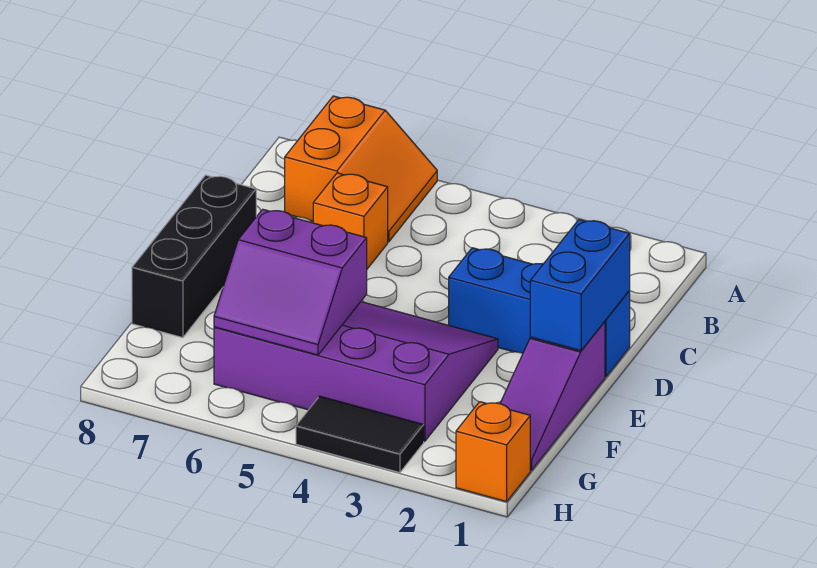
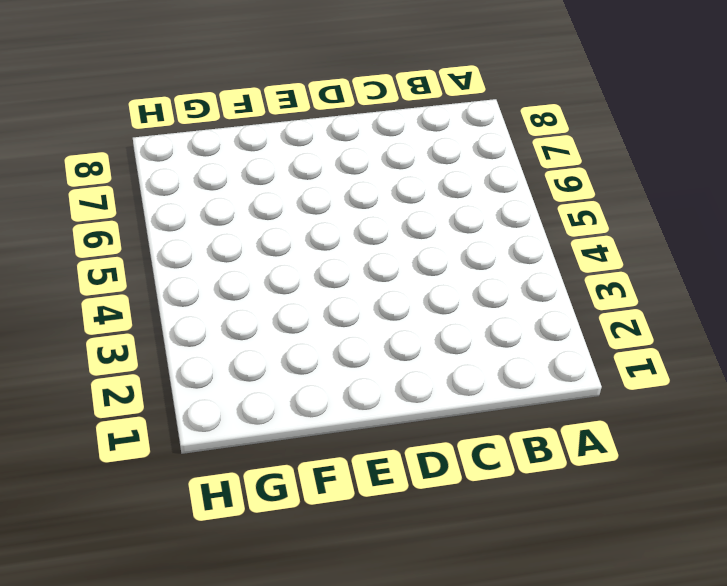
none -> orange slope A6:B7 level 1 top 7
none -> orange brick C6 level 1

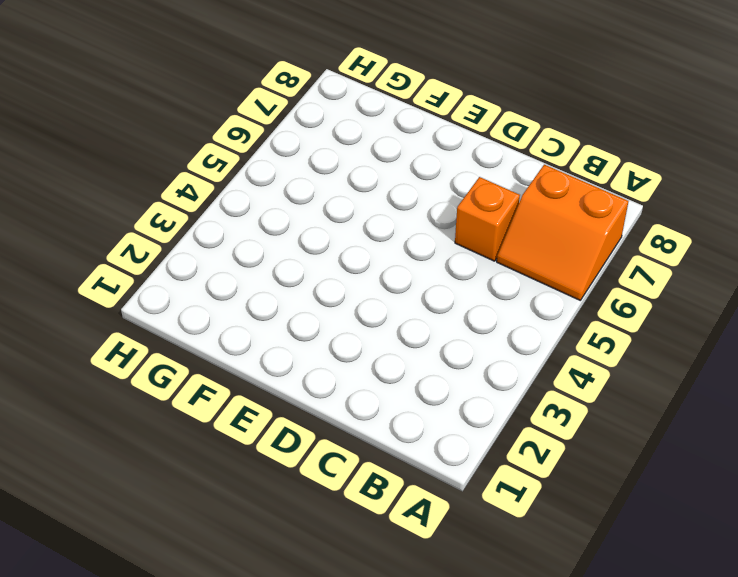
none -> blue brick D1:D3 level 1
none -> black brick D8:F8 level 1

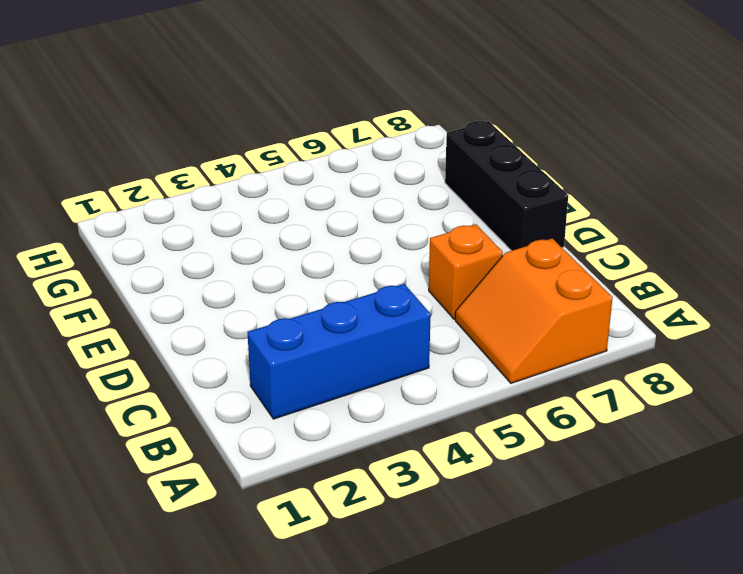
blue brick B2:B4 level 1 -> blue brick D1:D3 level 1
none -> purple slope E1:G1 level 1 top E
none -> purple slope E3:G6 level 1 top G

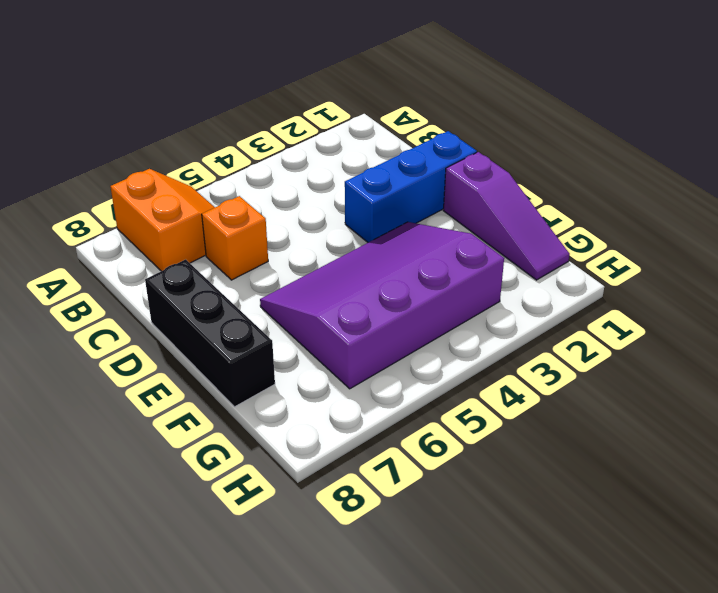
none -> orange brick H1 level 1
none -> black tile H3:H4 level 1

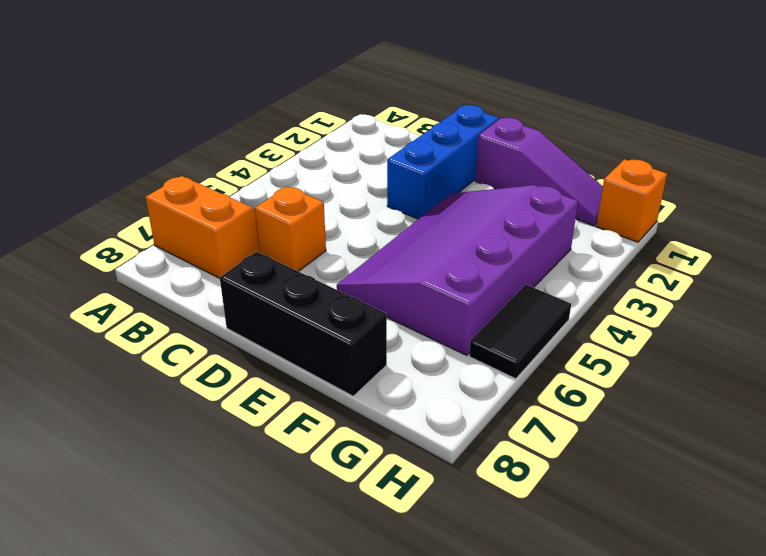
black tile H5:H6 level 1 -> black tile H3:H4 level 1
none -> blue brick D1:E1 level 2
none -> purple slope F5:G6 level 2 top F

